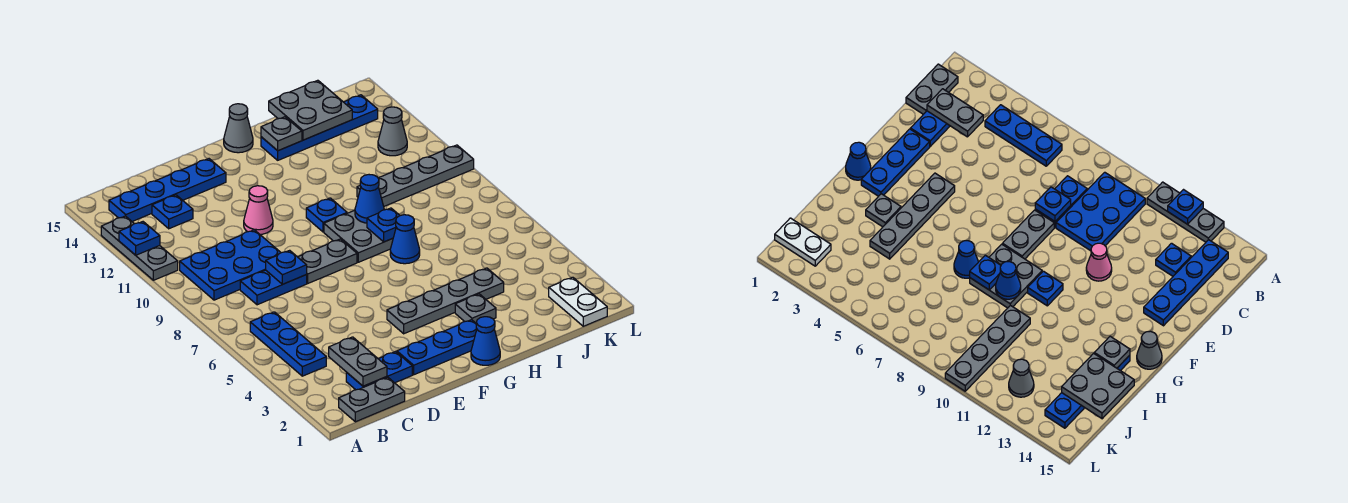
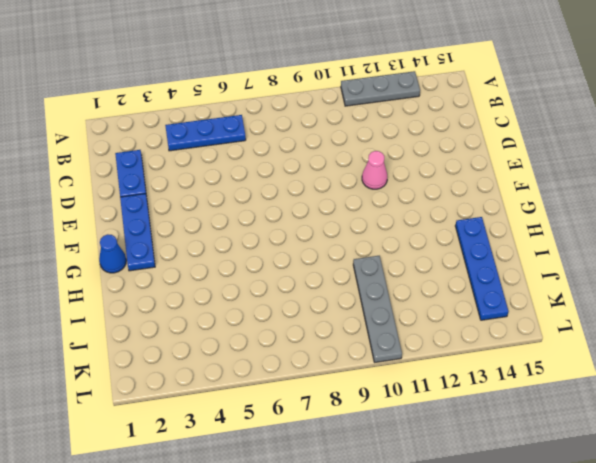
none -> grey plate B1:C1 level 1
none -> blue plate B9:D10 level 1
none -> blue plate B14:E14 level 1

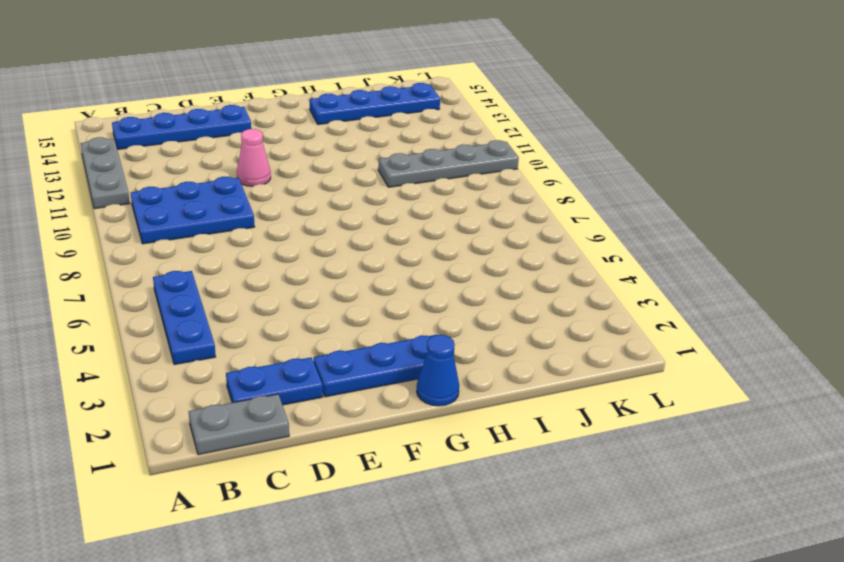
none -> blue plate C8:D8 level 1
none -> blue plate C13 level 1
none -> grey plate E8:F8 level 1

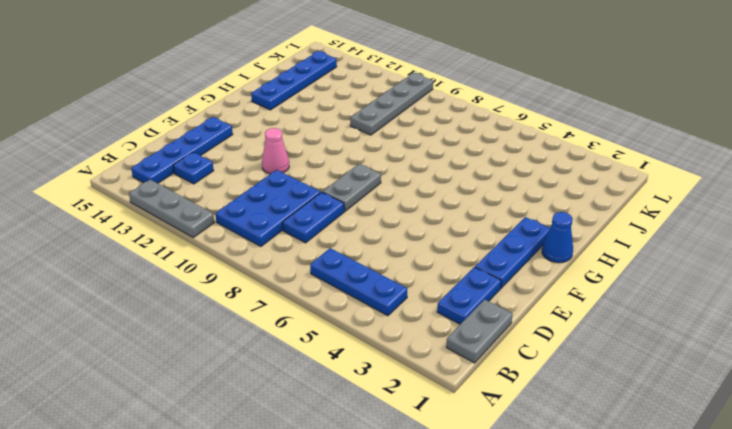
none -> grey plate F4:I4 level 1
none -> grey plate G8:H9 level 1
none -> blue plate G10 level 1

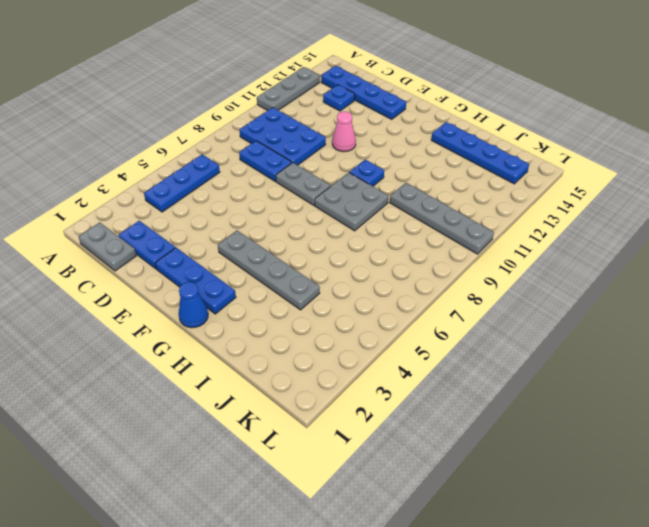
none -> grey cone G15 level 1
none -> grey plate H3 level 1
none -> blue cone H7 level 1

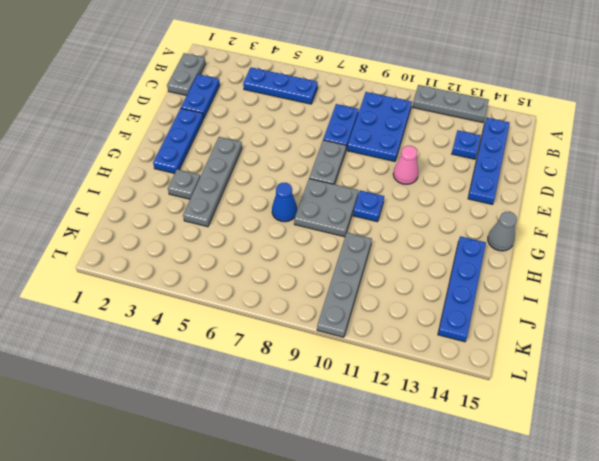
none -> blue cone G1 level 1
none -> white plate K1:K2 level 1
none -> grey cone K12 level 1

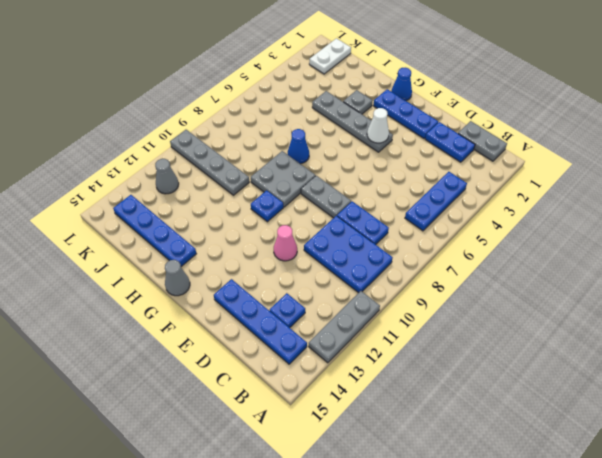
white cone F4 level 2 -> none
none -> blue plate A12 level 2
none -> grey plate C2:C3 level 2
none -> blue plate D8 level 2

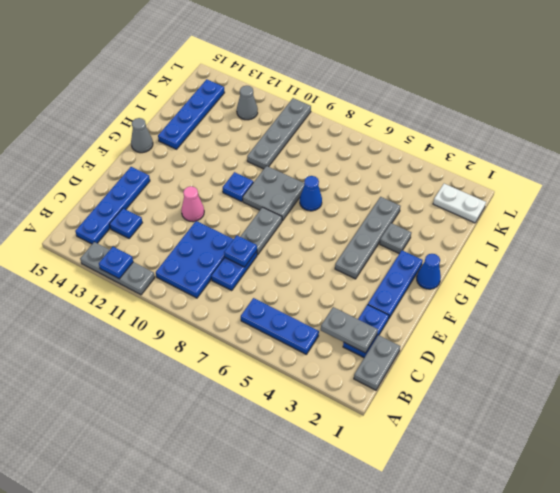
none -> blue plate H8 level 2
none -> blue cone H9 level 2
none -> grey plate H14 level 2

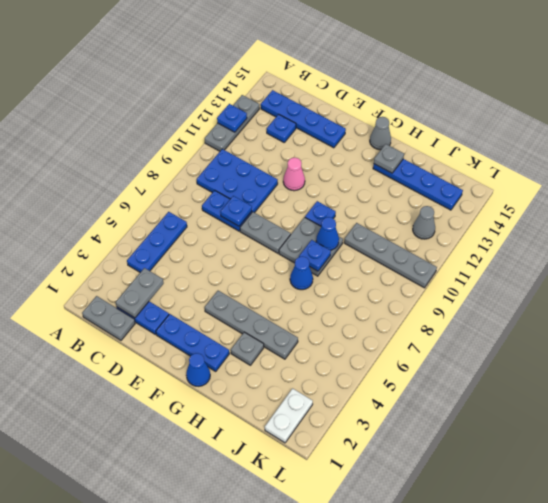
none -> grey plate I14:J15 level 2

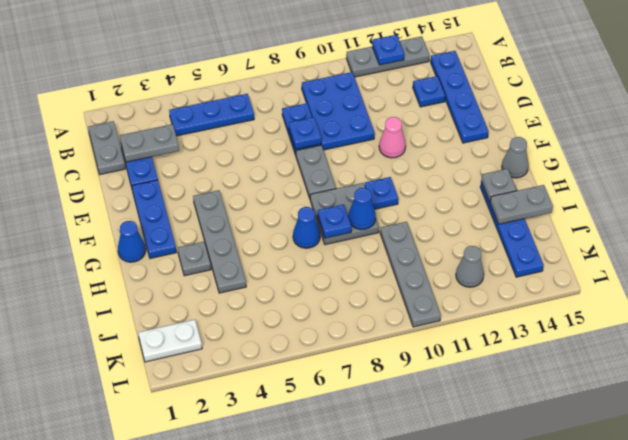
grey plate I14:I15 level 2 -> grey plate I14:J15 level 2

